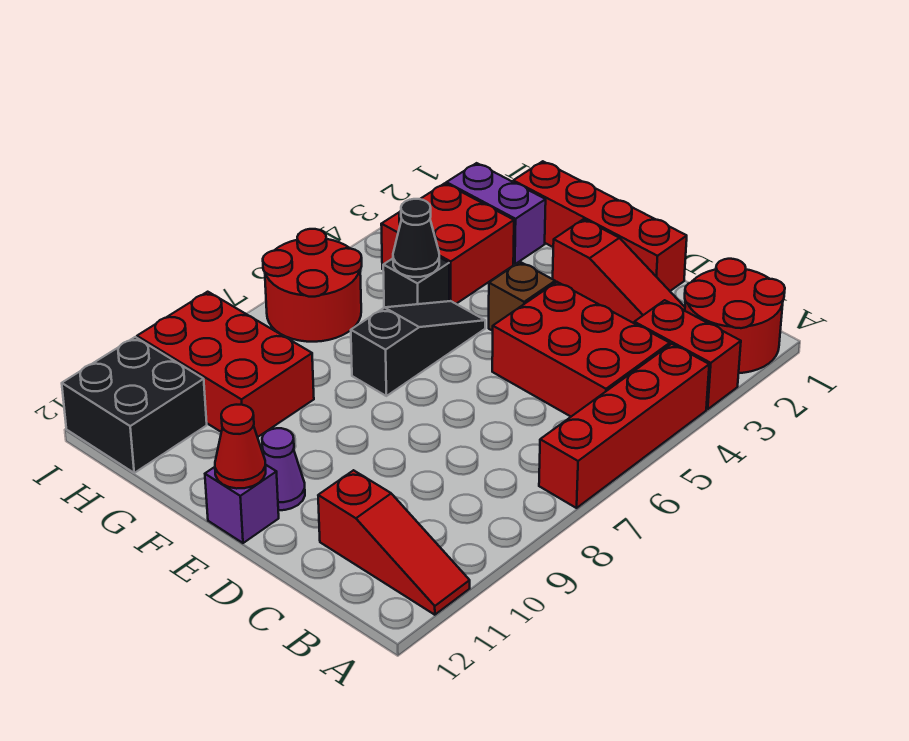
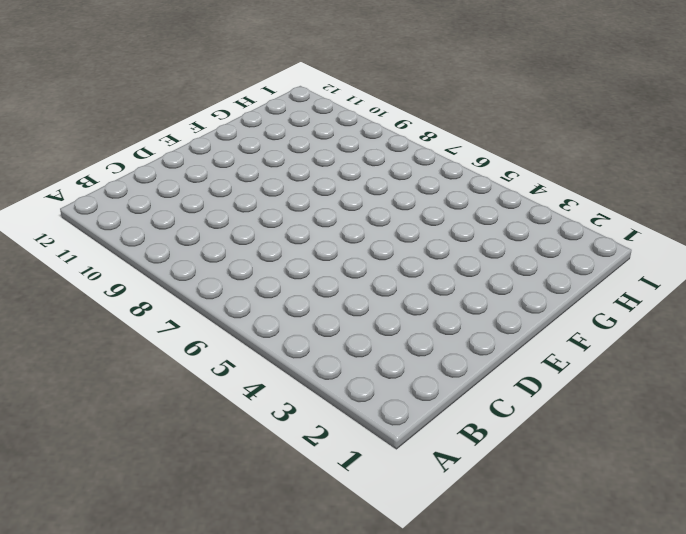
none -> red round brick A1:B2 level 1
none -> red brick A3:B3 level 1
none -> red brick A4:A7 level 1

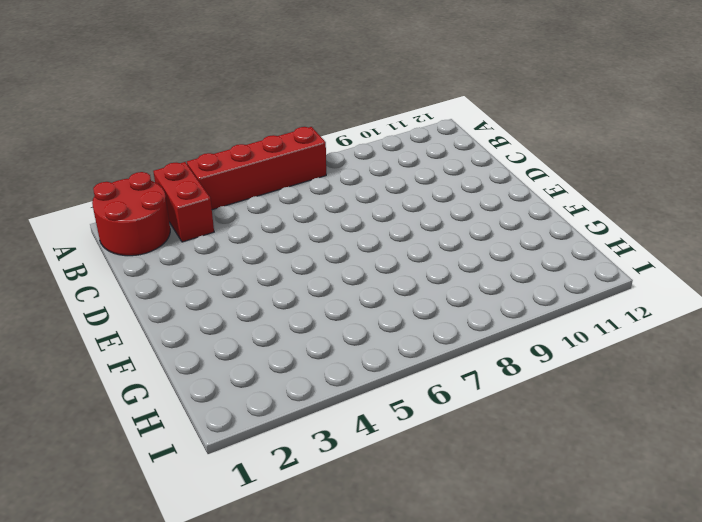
none -> red slope A11:C11 level 1 top C
none -> red brick B4:D5 level 1
none -> red slope C2:E2 level 1 top E

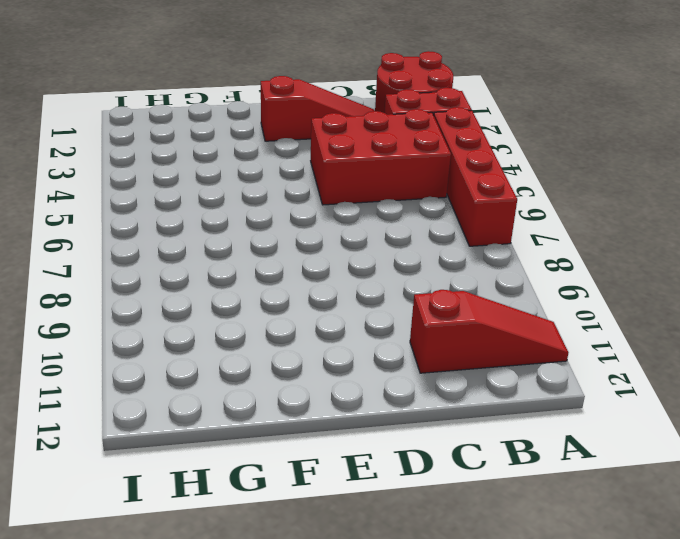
none -> red brick D1:G1 level 1
none -> brown brick E4 level 1
none -> purple cone E11 level 1

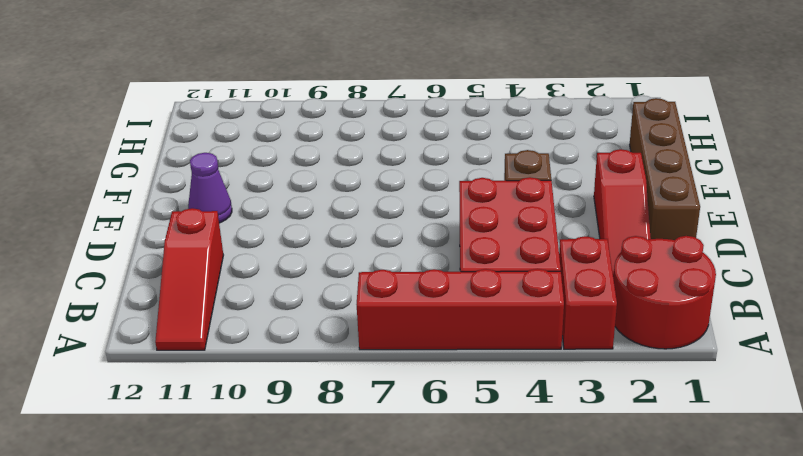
brown brick D1:G1 level 1 -> red brick D1:G1 level 1
none -> purple brick E12 level 1
none -> black slope F5:F7 level 1 top 7
none -> purple brick G2:H2 level 1

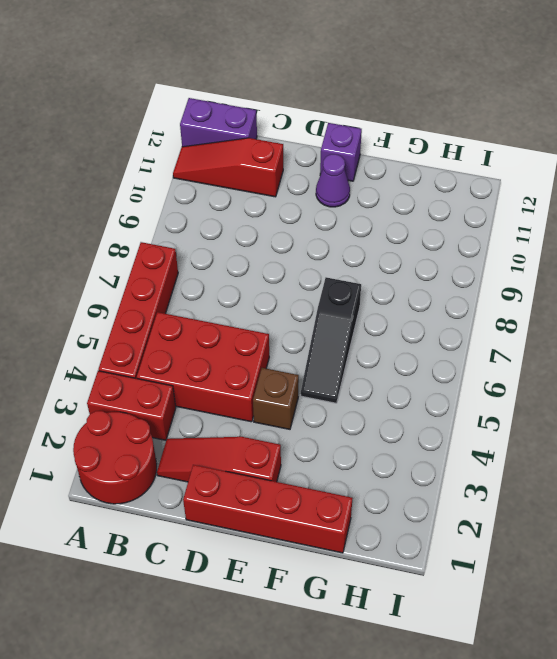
purple brick A12:B12 level 1 -> purple brick G2:H2 level 1
none -> red brick G3:H4 level 1
none -> black brick G5 level 1
none -> red brick G9:I10 level 1

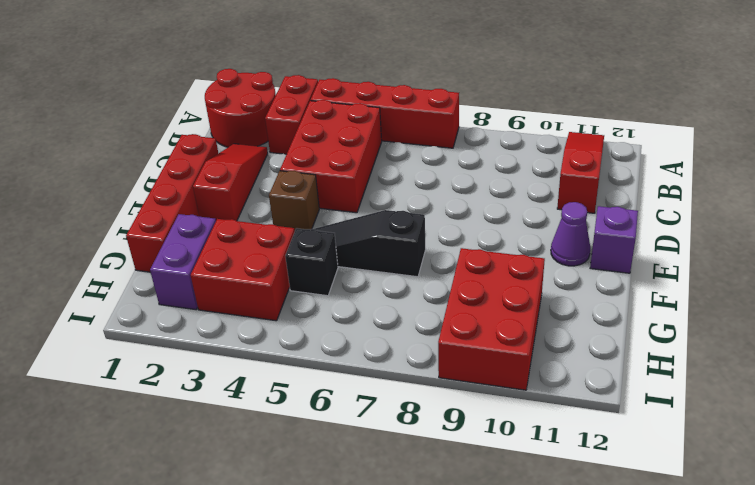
none -> red round brick H6:I7 level 1
none -> black brick H11:I12 level 1
none -> red cone E12 level 2

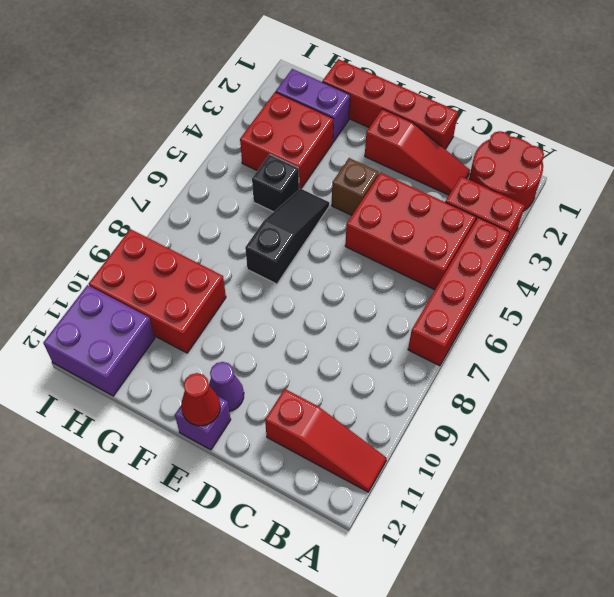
purple brick H11:I12 level 1 -> black brick H11:I12 level 1
none -> red round brick H6:I7 level 1
none -> black cone G5 level 2

